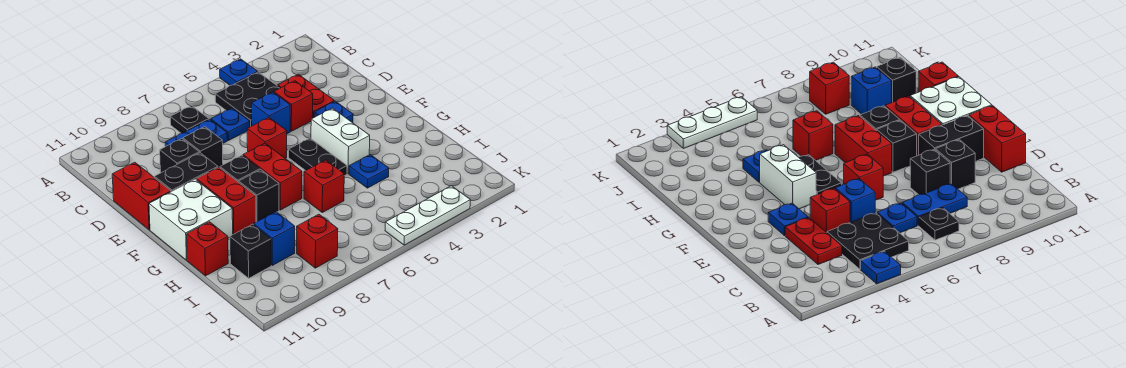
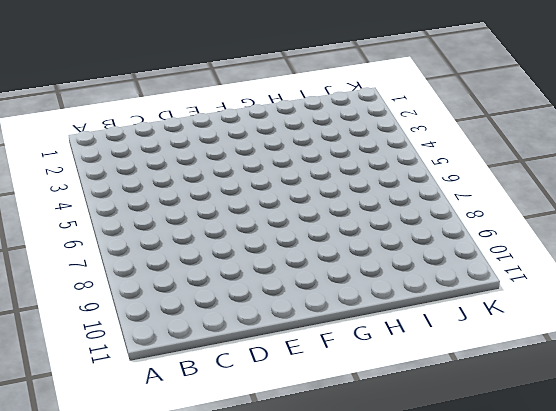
none -> blue plate A4 level 1
none -> black plate B4:C5 level 1
none -> black plate B7 level 1

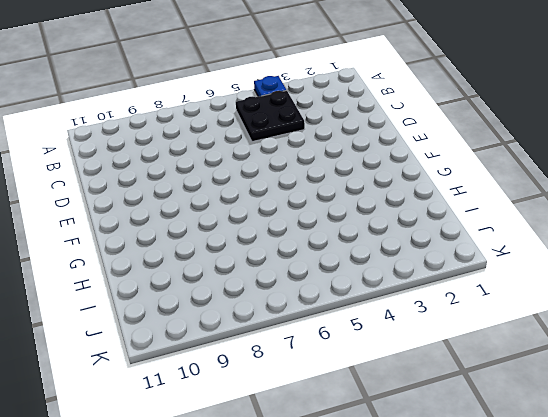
none -> black plate B7 level 1
none -> red plate C3:D3 level 1
none -> blue plate C6 level 1

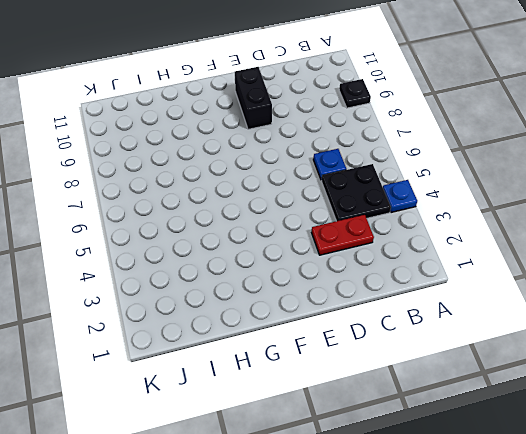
black plate A9 level 1 -> black plate B7 level 1
none -> blue plate C7:C8 level 1
none -> red brick D4 level 1
none -> blue brick D5 level 1

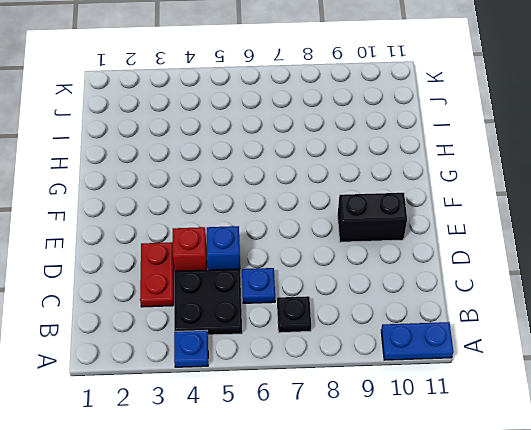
blue plate A10:A11 level 1 -> blue plate C7:C8 level 1
none -> black brick D8 level 1
none -> black brick D9 level 1
none -> red brick D11:E11 level 1

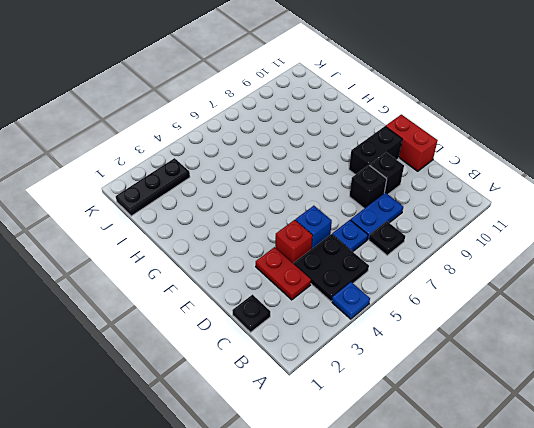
black plate C1 level 1 -> none
black plate J1:J3 level 1 -> none
none -> blue plate E3 level 1
none -> red brick E6 level 1
none -> white brick F4:G4 level 1

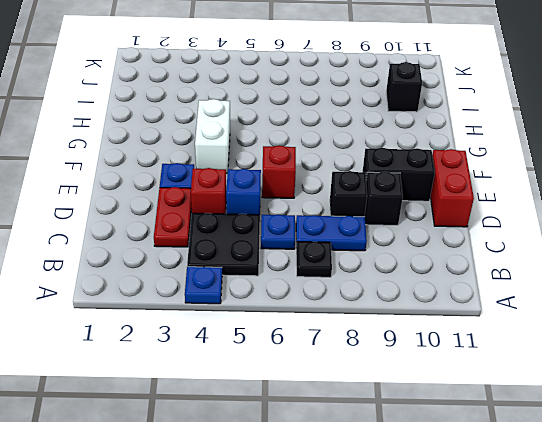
none -> black plate F5:G5 level 1
none -> red brick F7:G7 level 1
none -> black brick F8 level 1

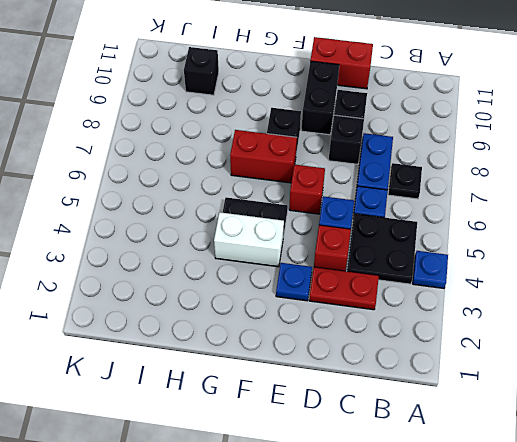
none -> red brick F9:G9 level 1
none -> white brick F10:G11 level 1
none -> black brick G8 level 1

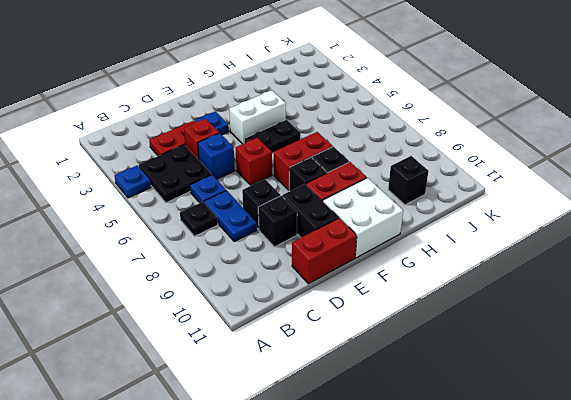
none -> blue plate H4 level 1
none -> red brick H6 level 1
none -> red brick H11 level 1

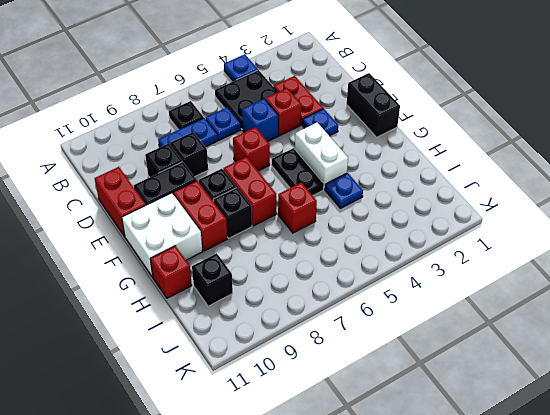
black brick E1:F1 level 1 -> none
none -> blue brick I9 level 1
none -> red brick J8 level 1
none -> white plate K3:K5 level 1

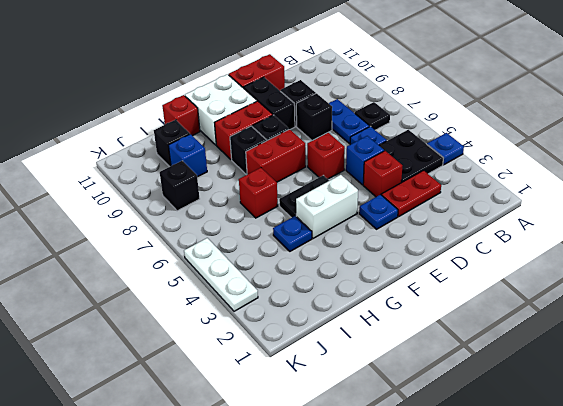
black brick J8 level 1 -> red brick J8 level 1

